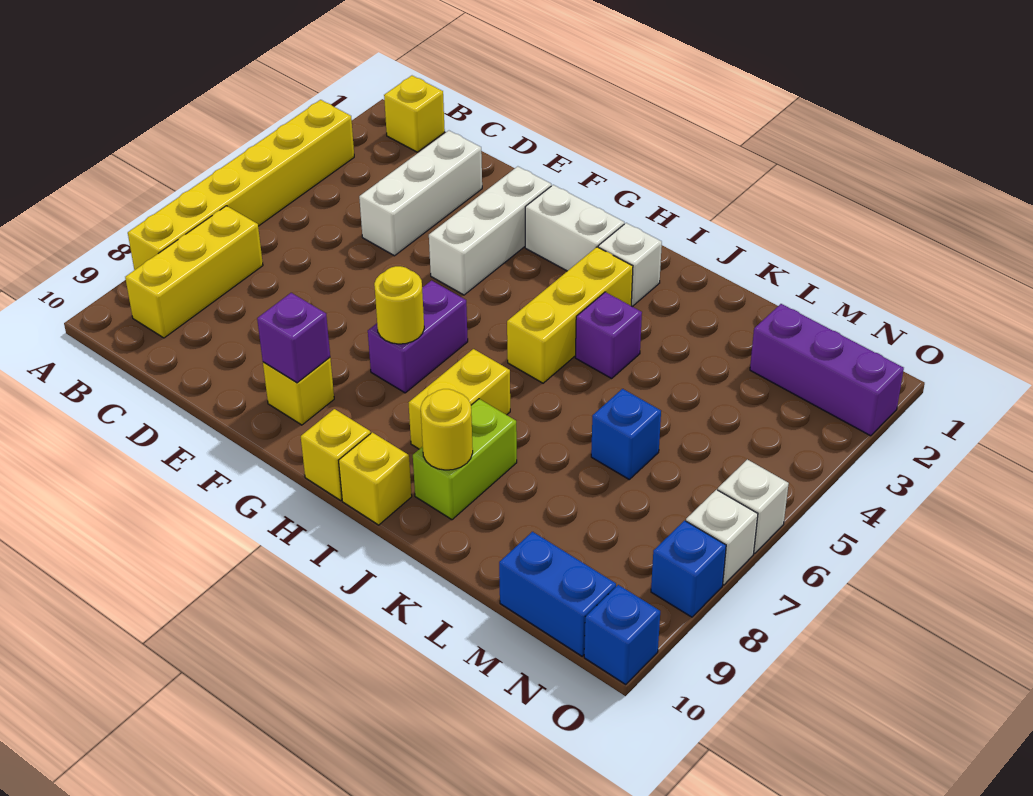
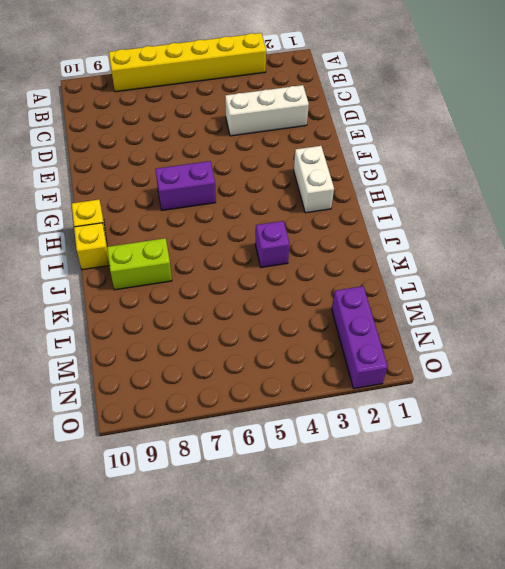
none -> yellow brick B1 level 1
none -> yellow brick B7:B9 level 1
none -> white brick F2:F4 level 1

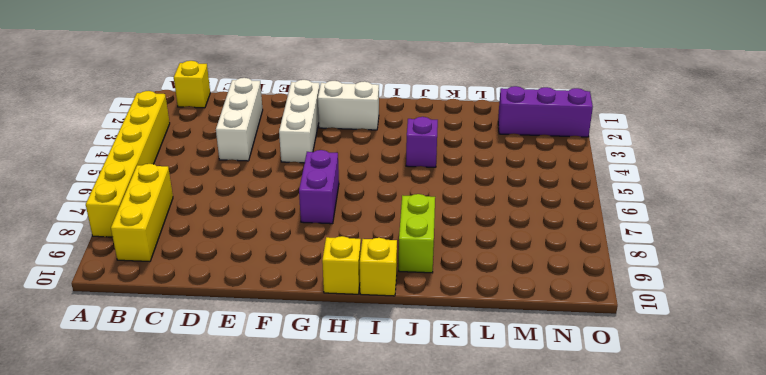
none -> yellow brick F9 level 1
none -> white brick I2 level 1
none -> yellow brick I3:I5 level 1

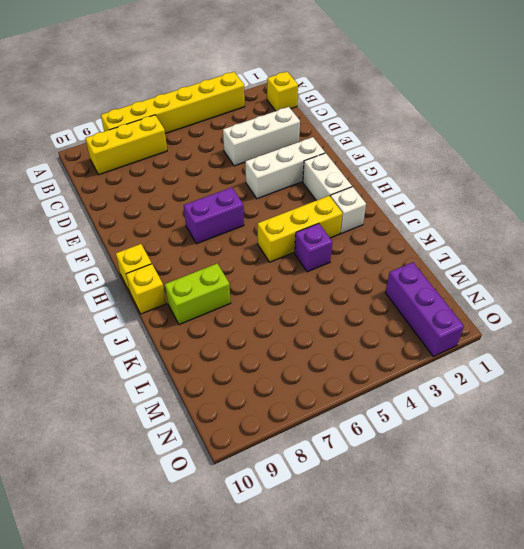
none -> yellow brick F9 level 1
none -> yellow brick I7:I8 level 1
none -> blue brick L6 level 1

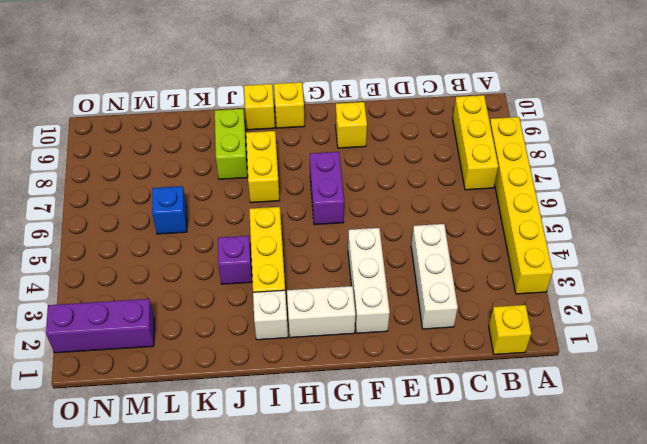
none -> blue brick M10:N10 level 1
none -> white brick O6 level 1
none -> white brick O7 level 1

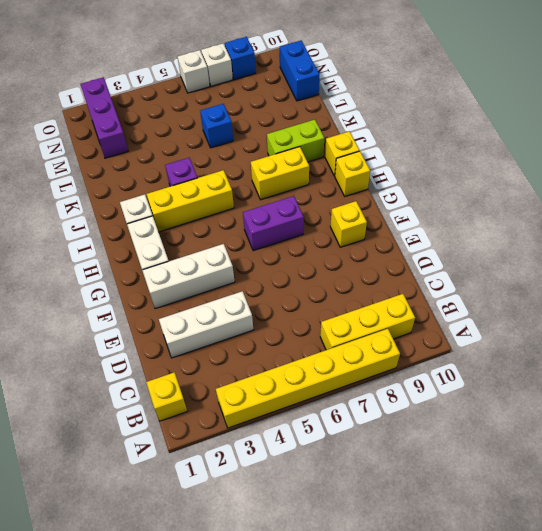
none -> blue brick O10 level 1
none -> purple brick F9 level 2
none -> yellow round brick G7 level 2

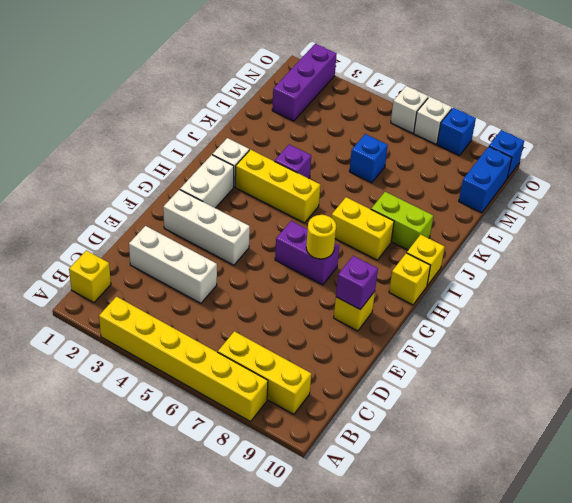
none -> yellow round brick J9 level 2

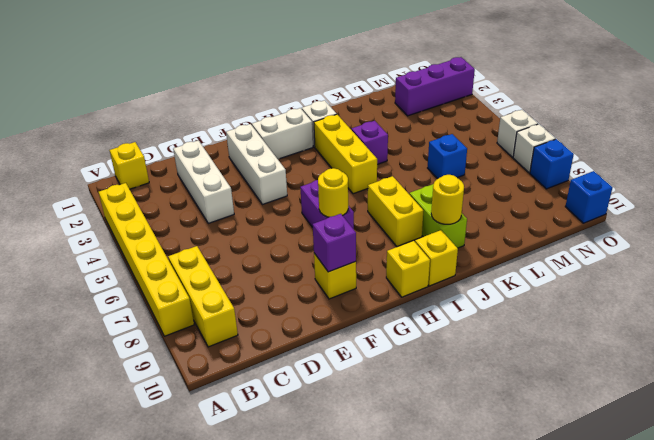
none -> blue brick M10:N10 level 1

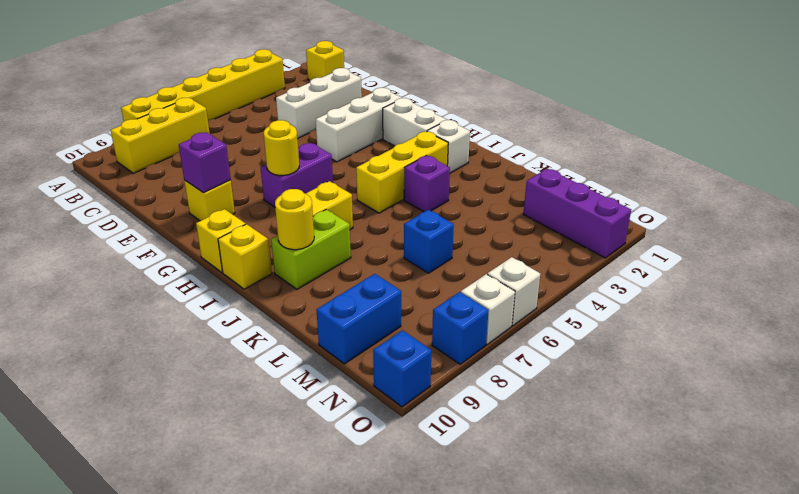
blue brick M9:M10 level 1 -> blue brick M10:N10 level 1

